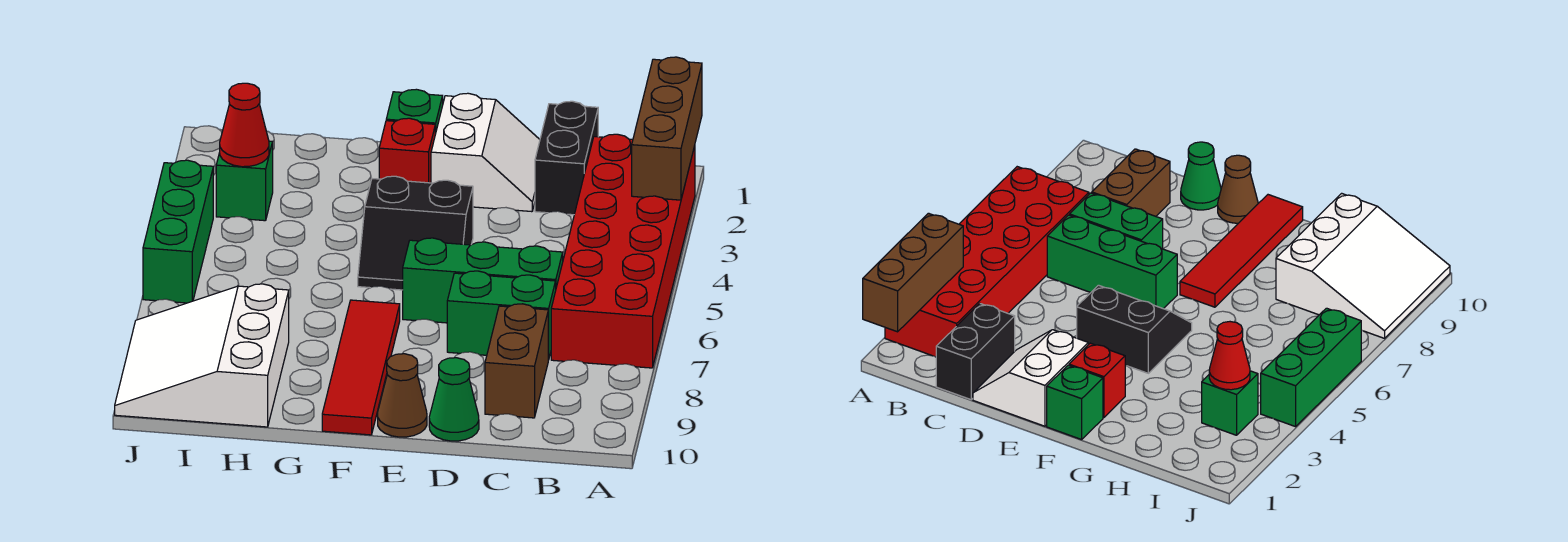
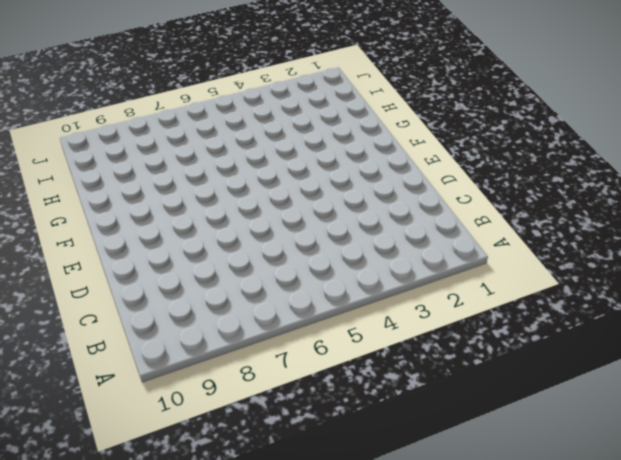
none -> red brick A2:B7 level 1
none -> black brick C1:C2 level 1
none -> green brick C6:E6 level 1

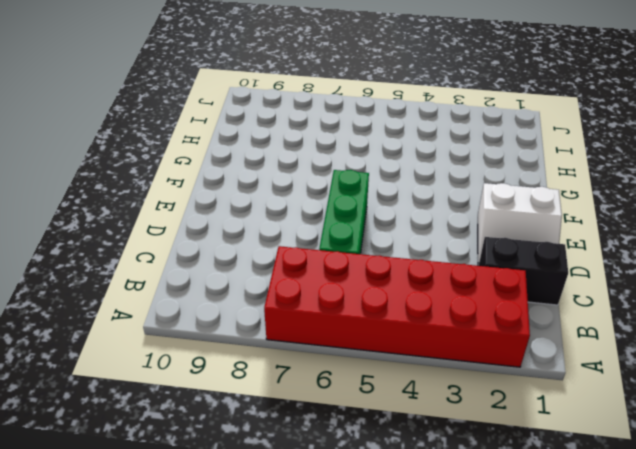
none -> green brick C7:D7 level 1
none -> brown brick C8:C9 level 1
none -> green cone D10 level 1

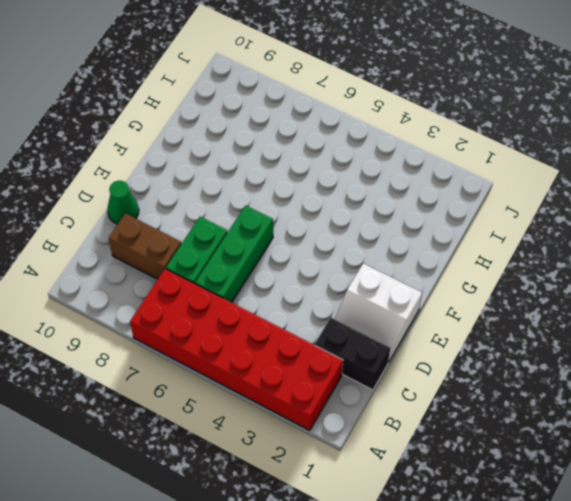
none -> black slope E4:F5 level 1 top 4
none -> brown cone E10 level 1
none -> green brick F1 level 1

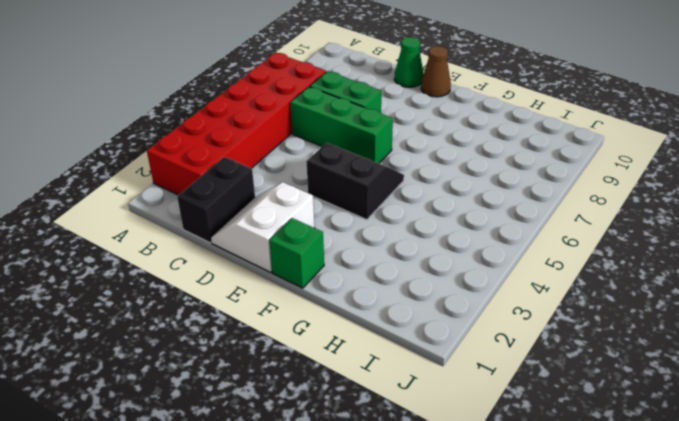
none -> brown brick C8:C9 level 1
none -> red brick F2 level 1
none -> red tile F7:F10 level 1

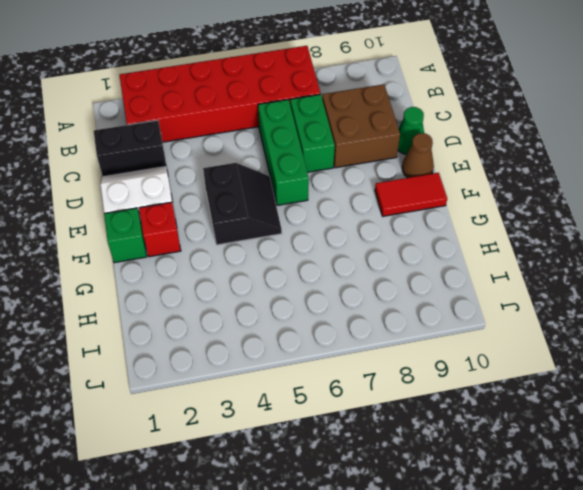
brown brick C8:D9 level 1 -> brown brick C8:C9 level 1
red tile F9:F10 level 1 -> red tile F7:F10 level 1
none -> white slope H8:J10 level 1 top H
none -> green brick I3 level 1
none -> green brick J4:J6 level 1

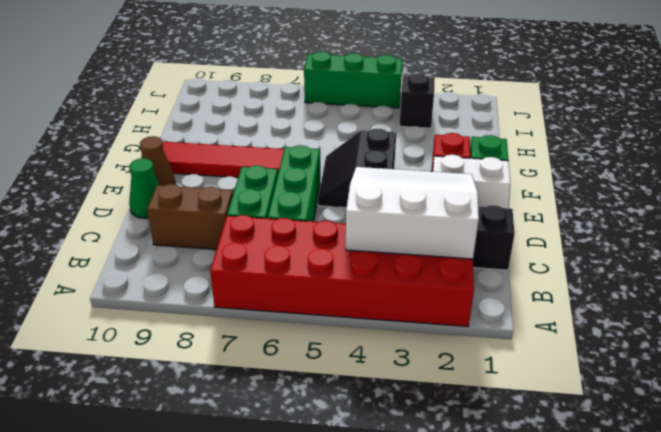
white slope B2:D4 level 2 top B -> white slope H8:J10 level 1 top H
black brick I3 level 1 -> green brick I3 level 1
none -> brown brick A1:A3 level 2
none -> red cone I3 level 2

